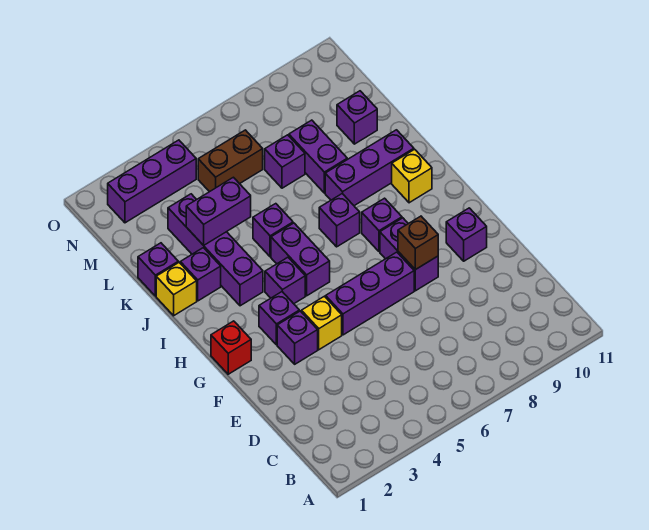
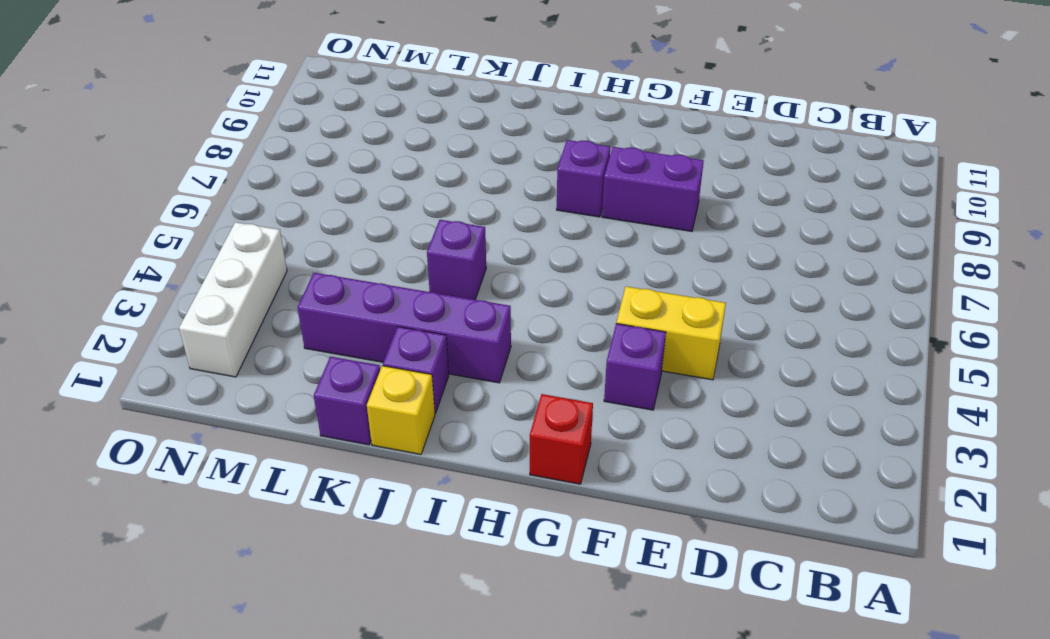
yellow brick E4:F4 level 1 -> yellow brick F4 level 1
white brick N2:N4 level 1 -> purple brick N2:N4 level 1
none -> purple brick F5:F7 level 1
none -> purple brick F10 level 1
none -> purple brick G3 level 1

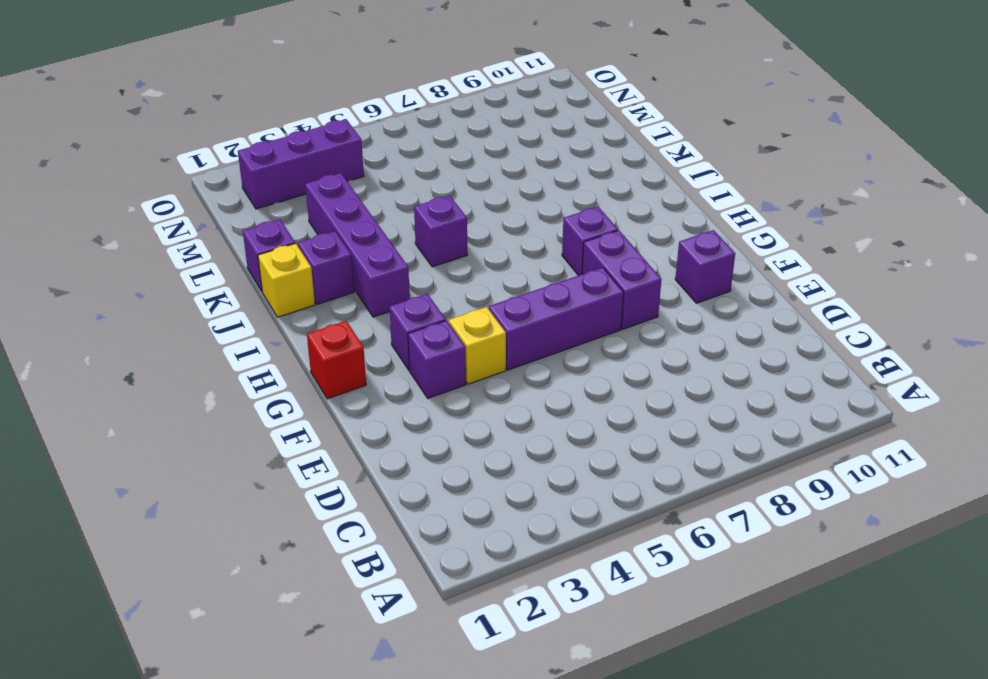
none -> purple brick H4 level 1
none -> purple brick H5:I5 level 1
none -> purple brick I7 level 1

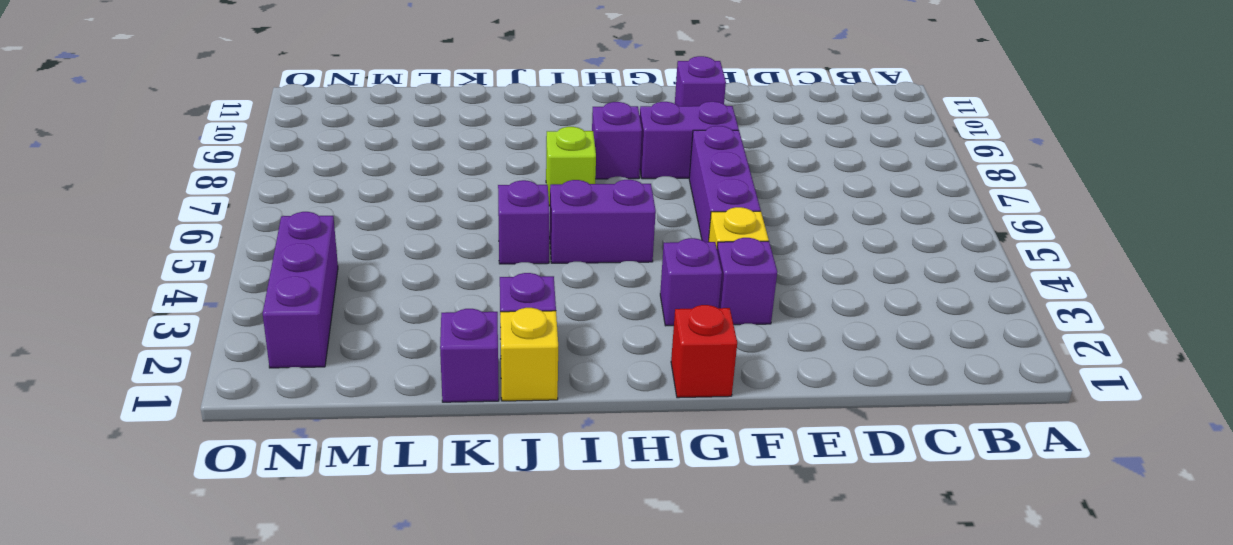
lime brick I7 level 1 -> purple brick I7 level 1
none -> purple brick H4 level 1
none -> purple brick I3:L3 level 1
none -> yellow brick I10 level 1

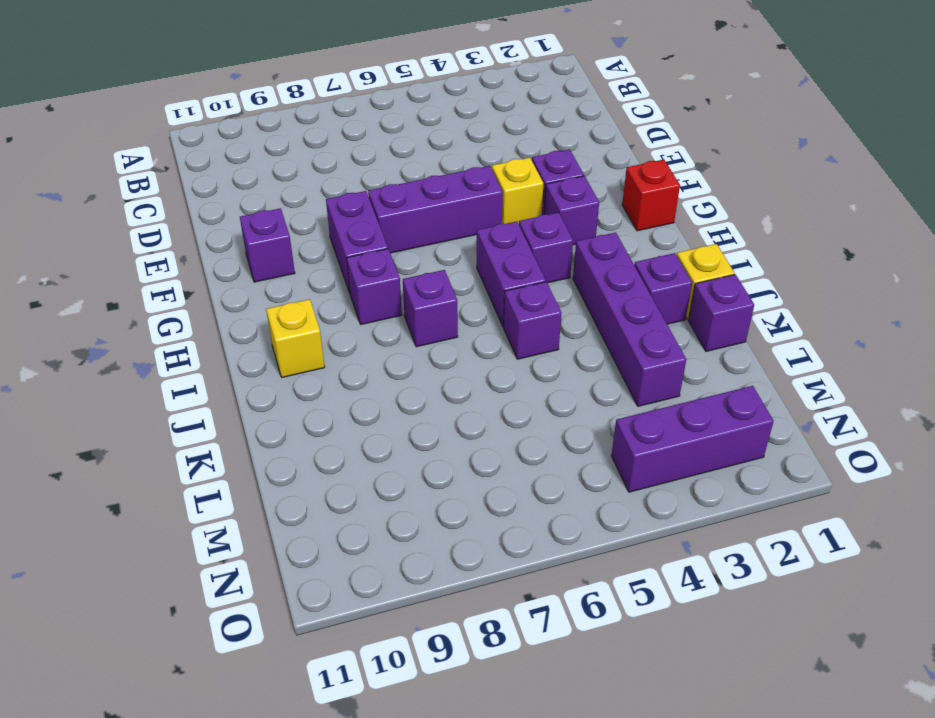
none -> purple brick J8:J10 level 1
none -> purple brick K8:L8 level 1
none -> purple brick L7 level 1

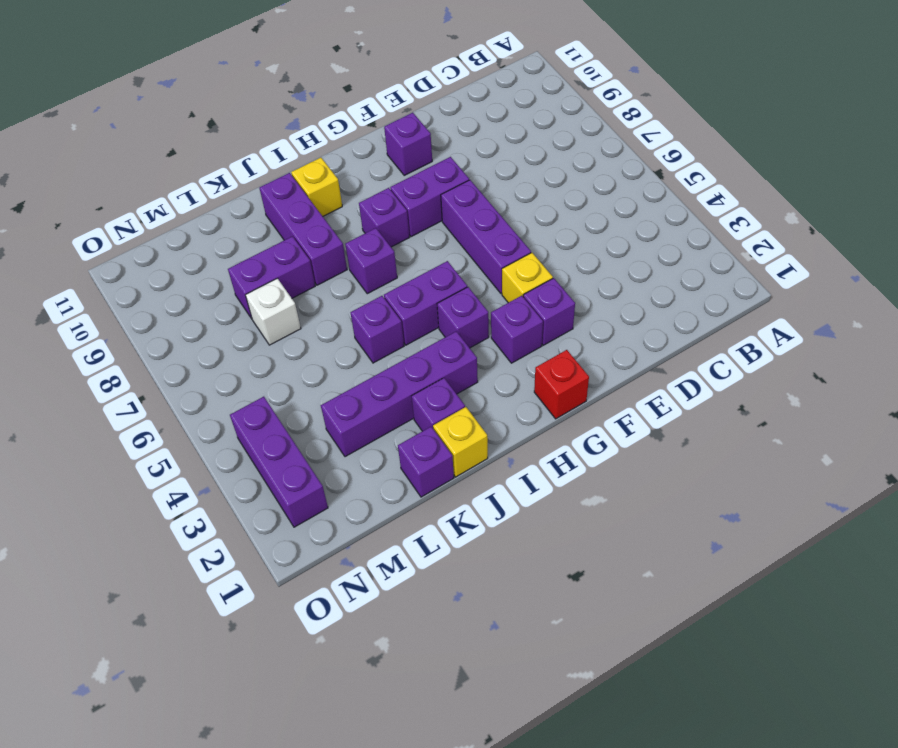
white brick L7 level 1 -> purple brick L7 level 1
none -> purple brick L10 level 1
none -> brown brick M5:M6 level 1
none -> brown brick F8 level 2

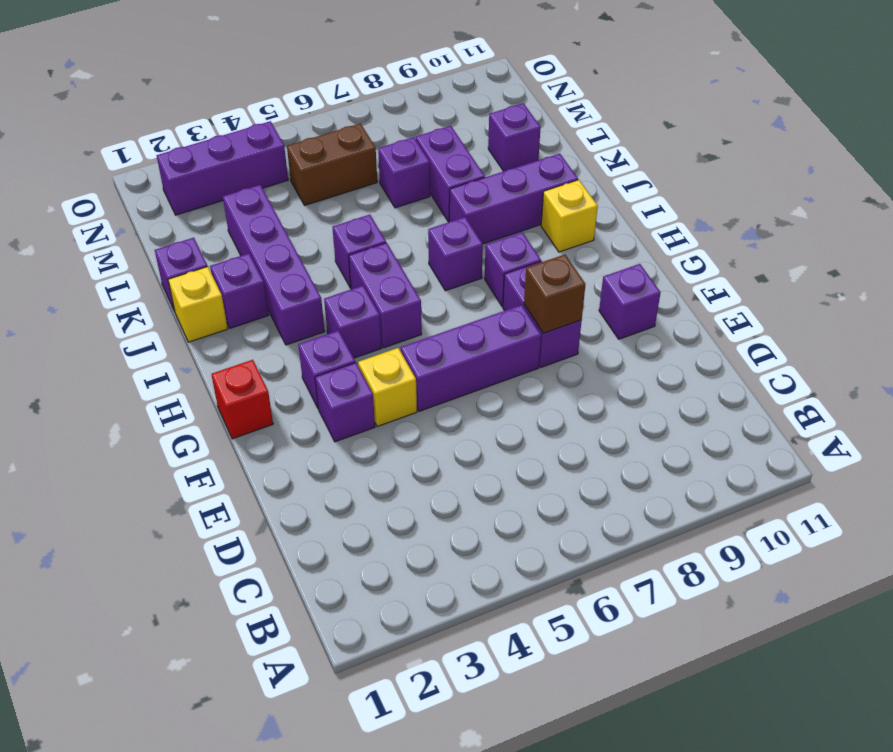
none -> purple brick K3:K4 level 2

